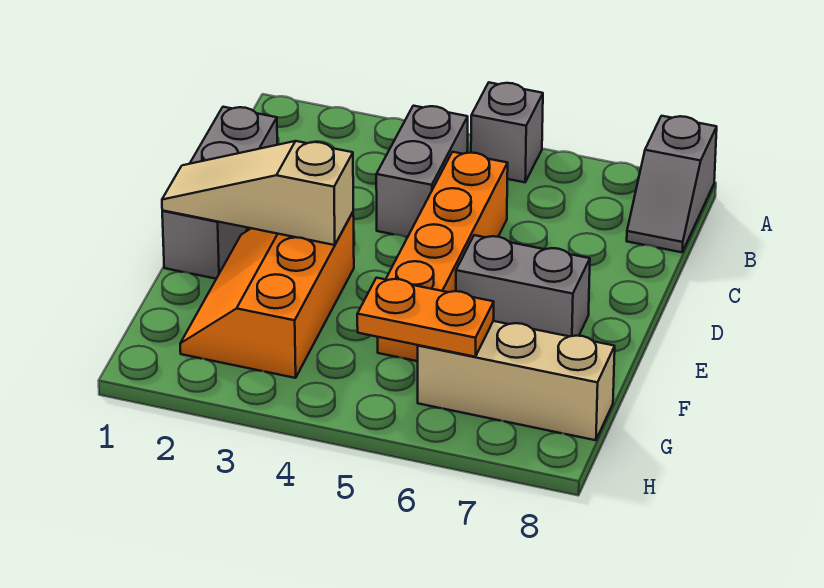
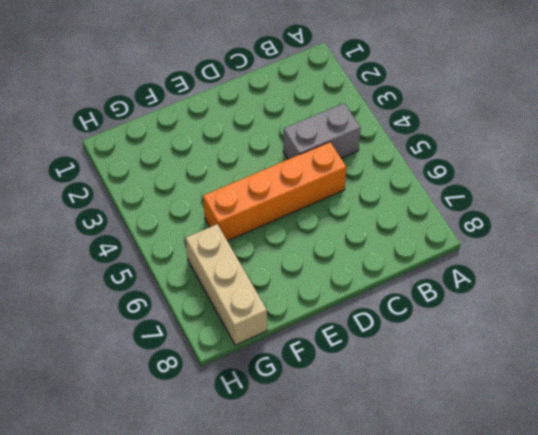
none -> grey brick A5 level 1
none -> grey slope A8:B8 level 1 top A

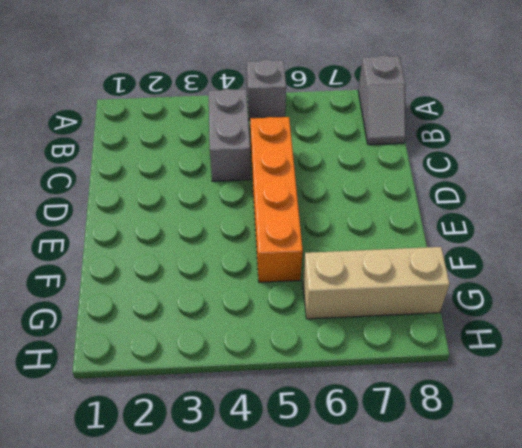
none -> grey brick C1:E1 level 1
none -> orange slope E2:G3 level 1 top 3

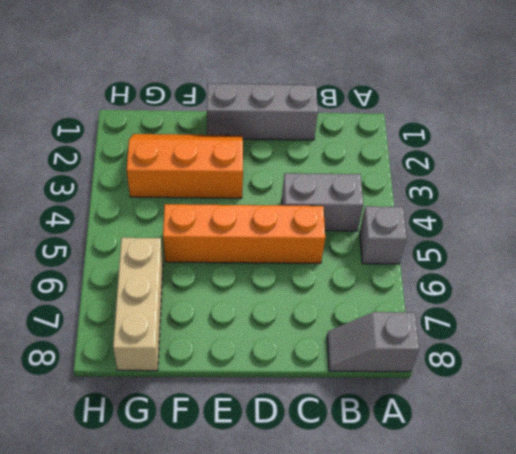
none -> grey brick E6:E7 level 1
none -> tan slope E1:E3 level 2 top 3

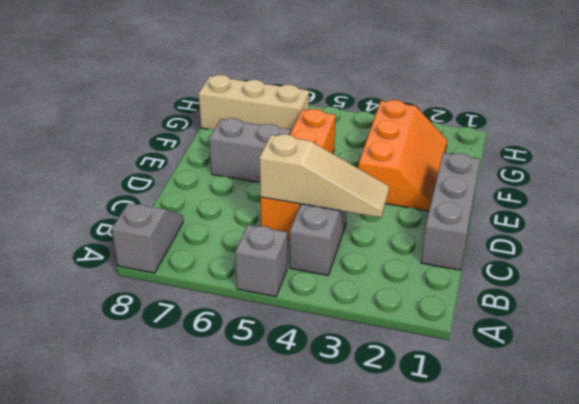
tan slope C3:C5 level 2 top 5 -> tan slope E1:E3 level 2 top 3
none -> orange plate G5:G6 level 2

